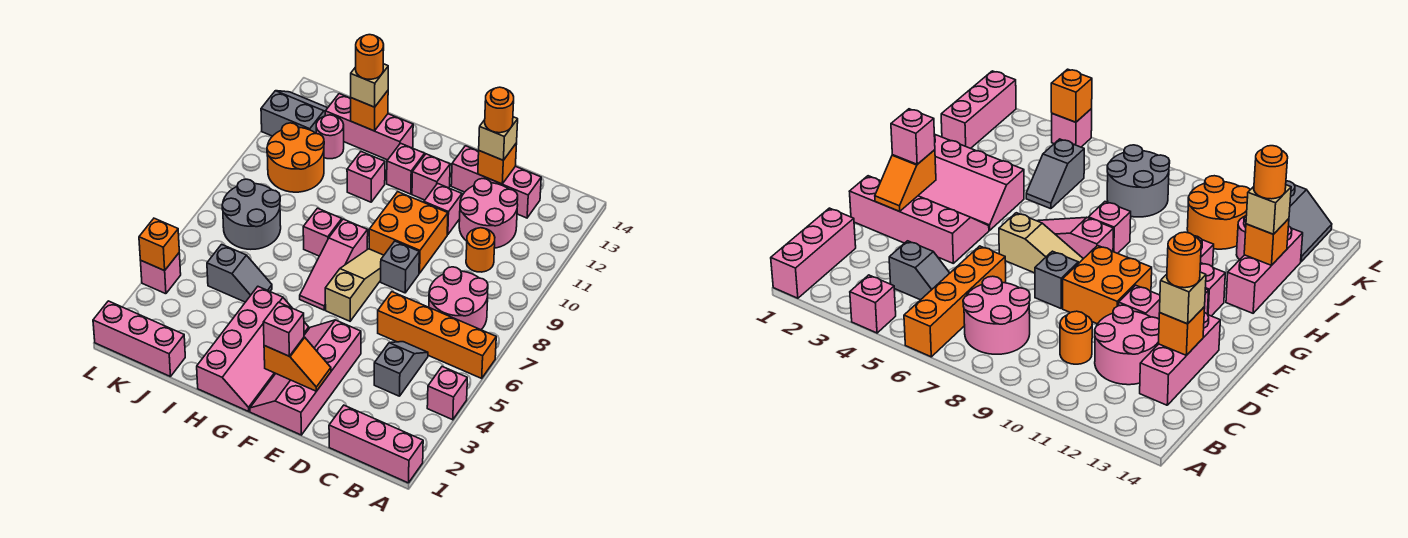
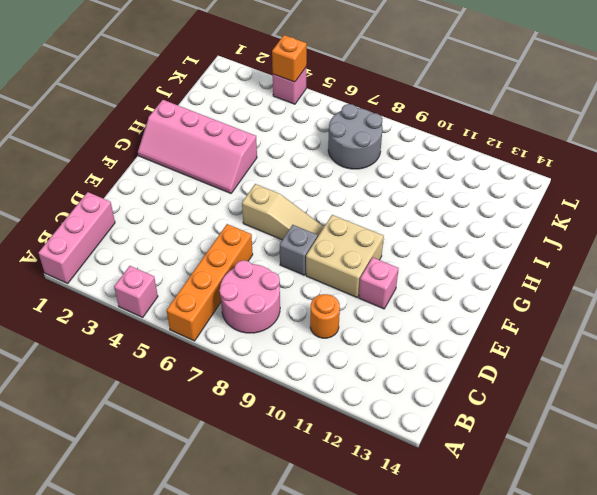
tan brick E9:F10 level 1 -> orange brick E9:F10 level 1
none -> grey slope C4:C5 level 1 top 4
none -> pink round brick C11:D12 level 1
none -> pink brick C13:E13 level 1
none -> pink slope E1:F4 level 1 top E

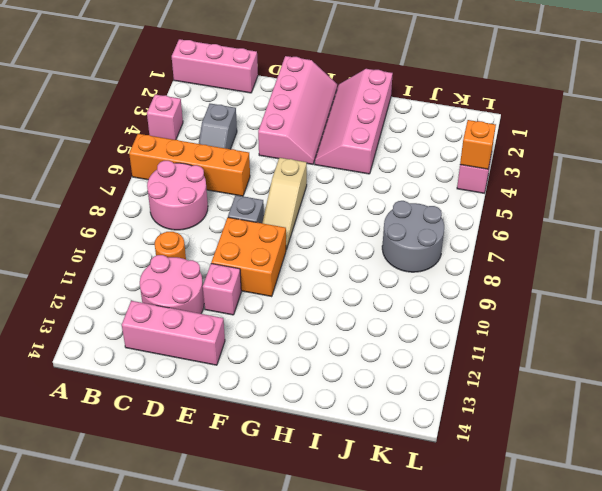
none -> pink brick F12 level 1
none -> pink slope G6:G8 level 1 top 8
none -> pink brick G12 level 1
none -> pink brick H8 level 1

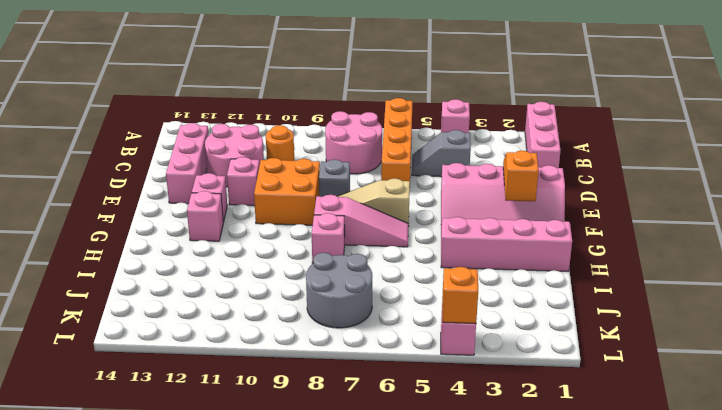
none -> pink brick H11 level 1
none -> pink brick H13:J13 level 1
none -> grey slope I5:J5 level 1 top J
none -> pink brick J1:L1 level 1

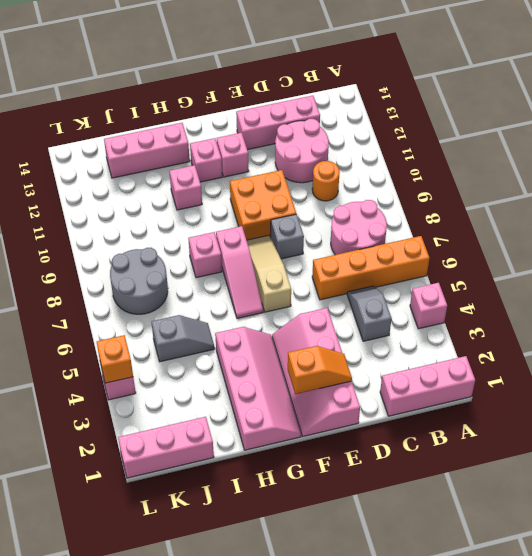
none -> pink brick E11 level 1
none -> orange round brick J10:K11 level 1
none -> pink round brick J12 level 1
none -> grey slope K12:L13 level 1 top 12

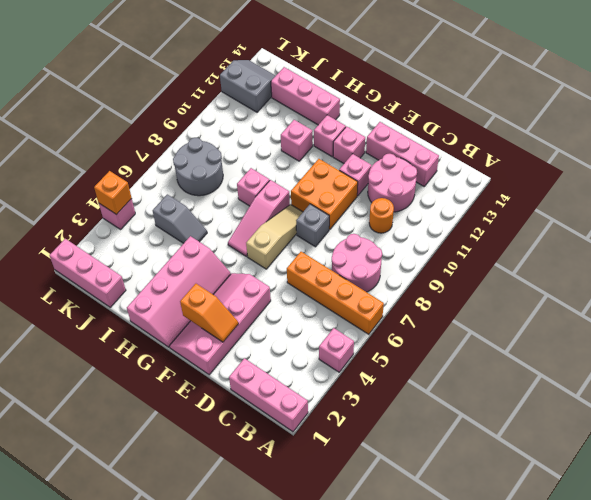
none -> grey slope C4:C5 level 1 top 4
none -> orange round brick J10:K11 level 1
none -> pink round brick J12 level 1
none -> orange brick D13 level 2

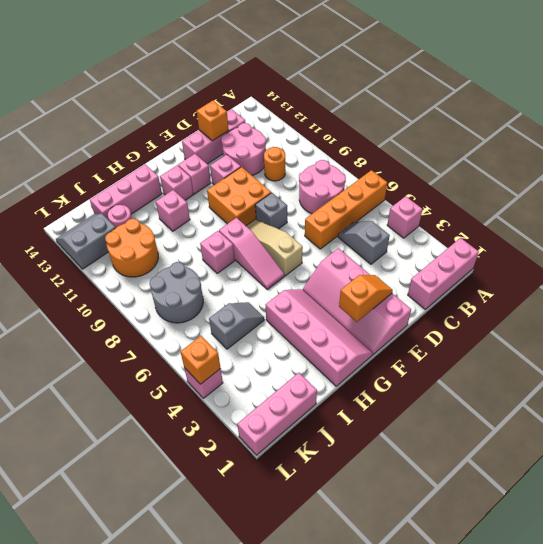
none -> orange brick I13 level 2
none -> tan brick D13 level 3
none -> pink brick F2 level 3
none -> tan brick I13 level 3

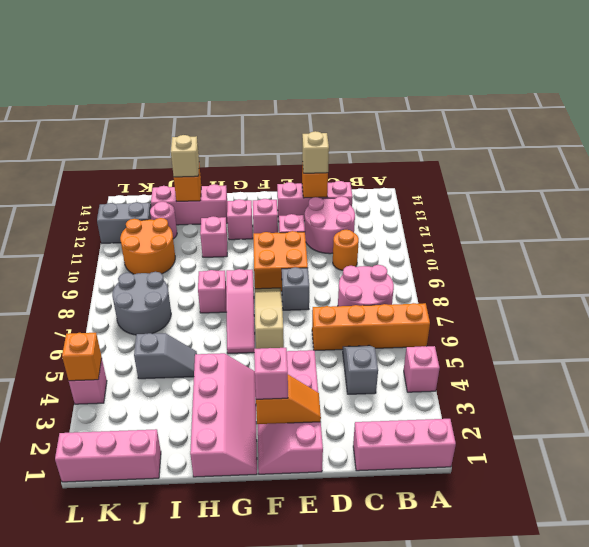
none -> orange round brick D13 level 4
none -> orange round brick I13 level 4

